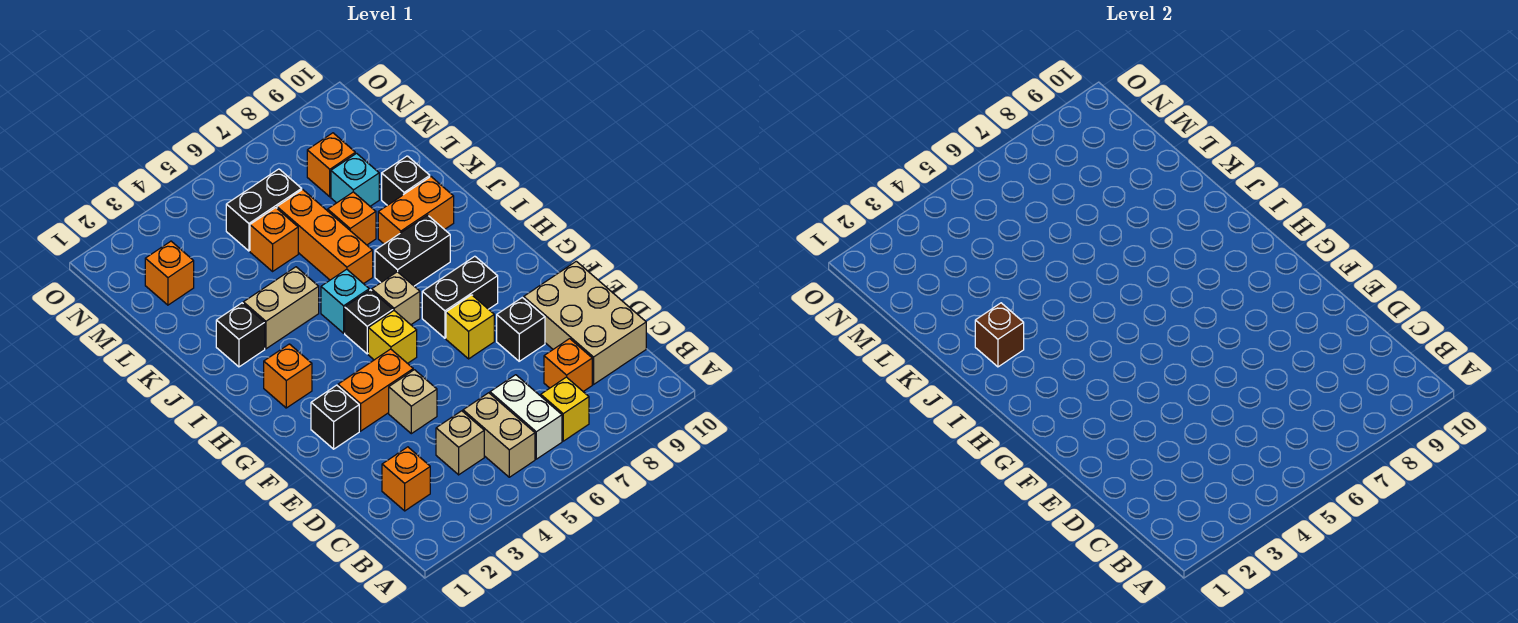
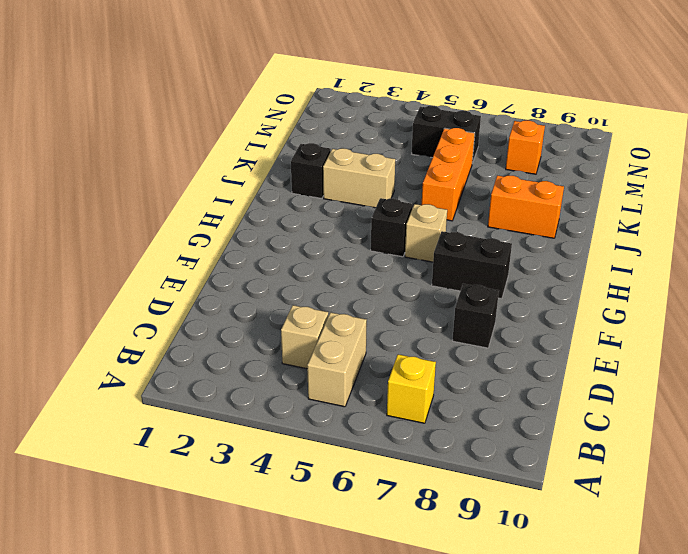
none -> white brick B6:C6 level 1
none -> orange brick C2 level 1
none -> orange brick C8 level 1
none -> tan brick C9:E10 level 1

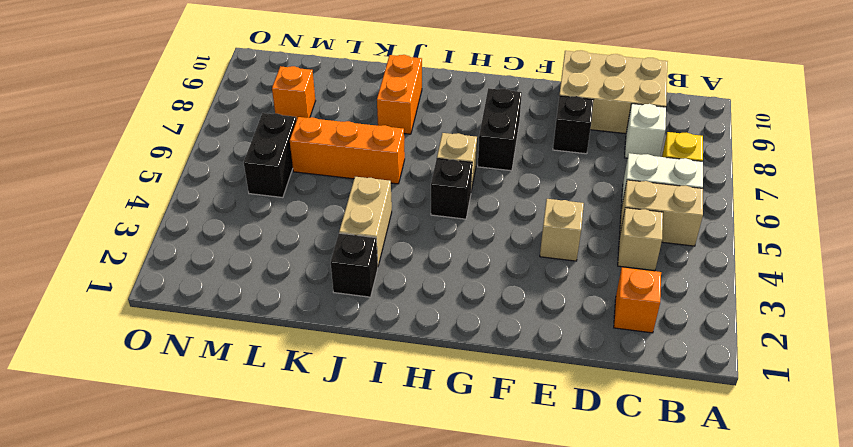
white brick C8 level 1 -> orange brick C8 level 1
none -> black brick F2 level 1
none -> orange brick F3:F4 level 1
none -> yellow brick F7 level 1
none -> yellow brick G5 level 1

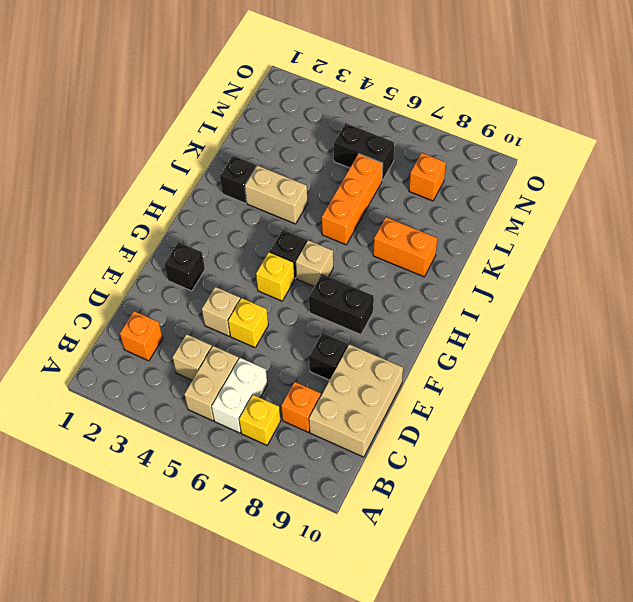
yellow brick E5 level 1 -> yellow brick F7 level 1
none -> orange brick F3:F4 level 1
none -> orange brick H2 level 1
none -> cyan brick I5 level 1
none -> black brick I7:I8 level 1

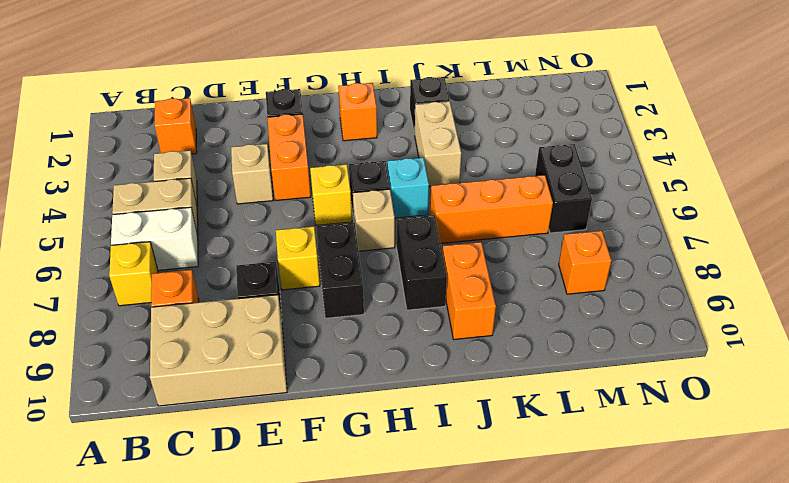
none -> orange brick K7 level 1
none -> black brick K9 level 1
none -> orange brick L5 level 1
none -> cyan brick L8 level 1

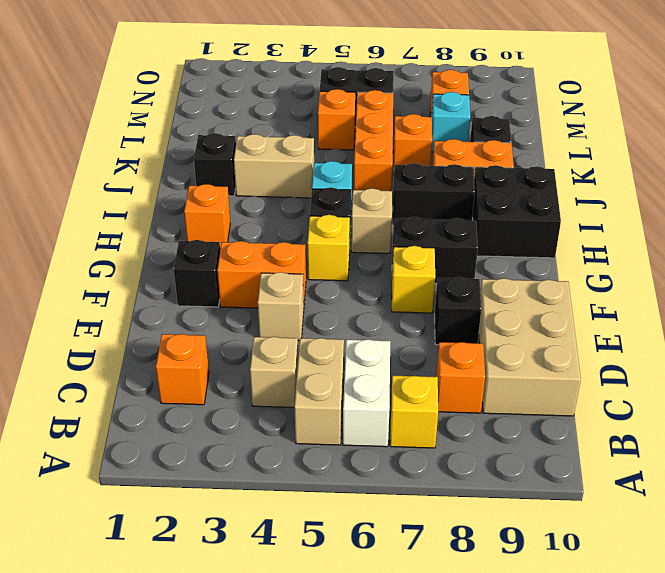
black brick H9:I10 level 1 -> none
none -> orange brick M2 level 1
none -> brown brick J2 level 2

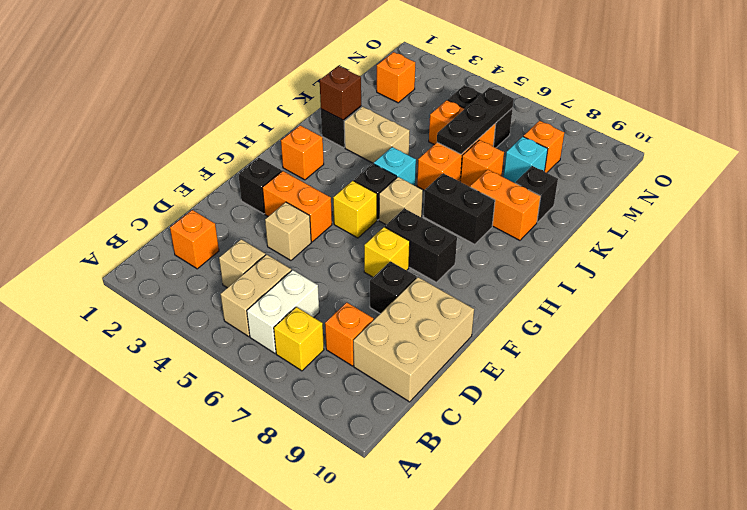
black plate K6:M6 level 2 -> none

